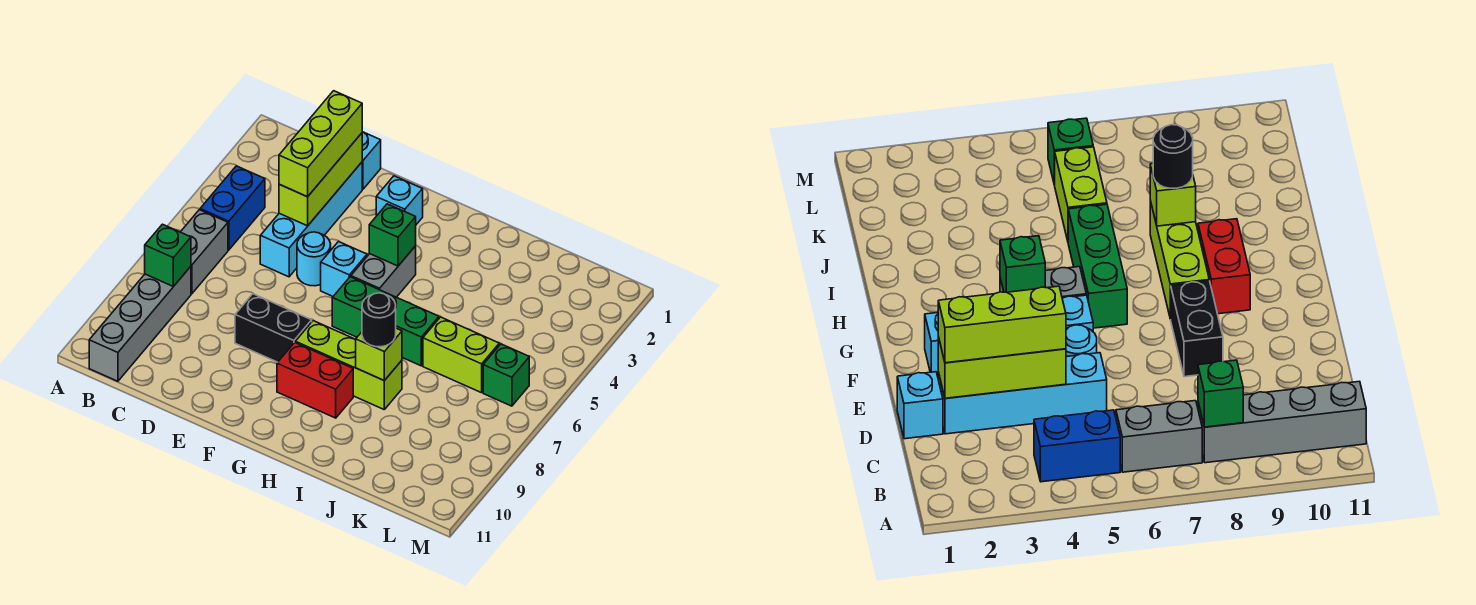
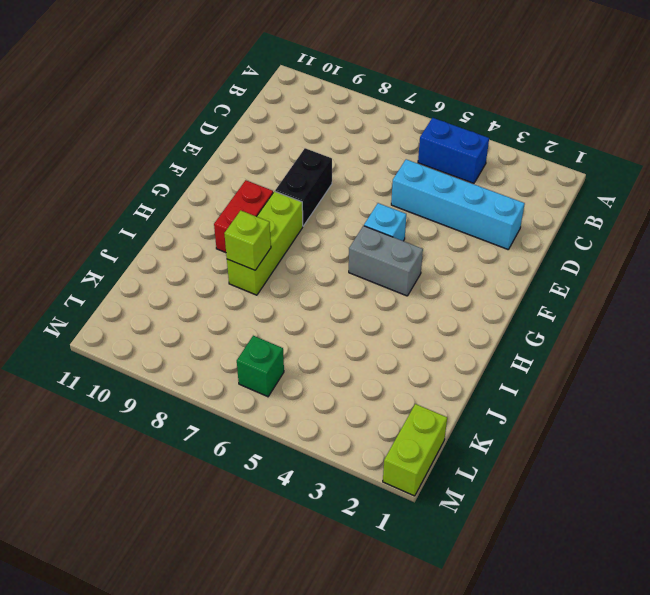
lime brick L1:M1 level 1 -> lime brick J6:K6 level 1
none -> grey brick B6:B7 level 1
none -> grey brick B8:B11 level 1
none -> cyan brick D1 level 1

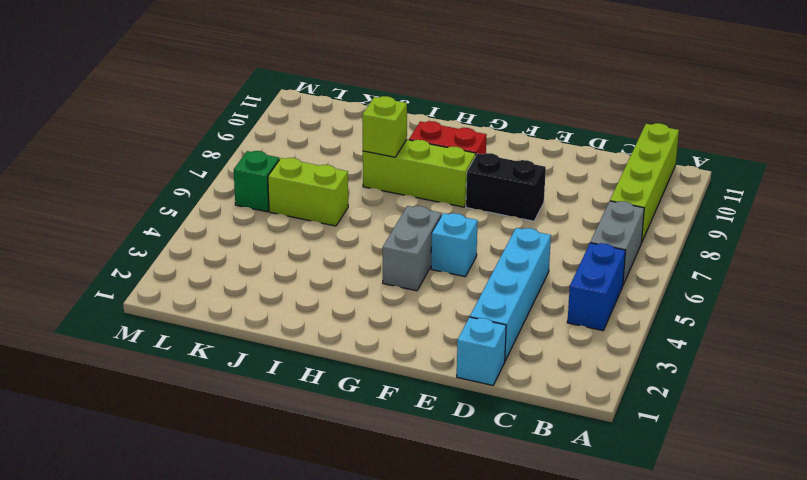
lime brick B8:B11 level 1 -> grey brick B8:B11 level 1
none -> cyan round brick E5 level 1
none -> cyan brick F2 level 1
none -> green brick G6:I6 level 1

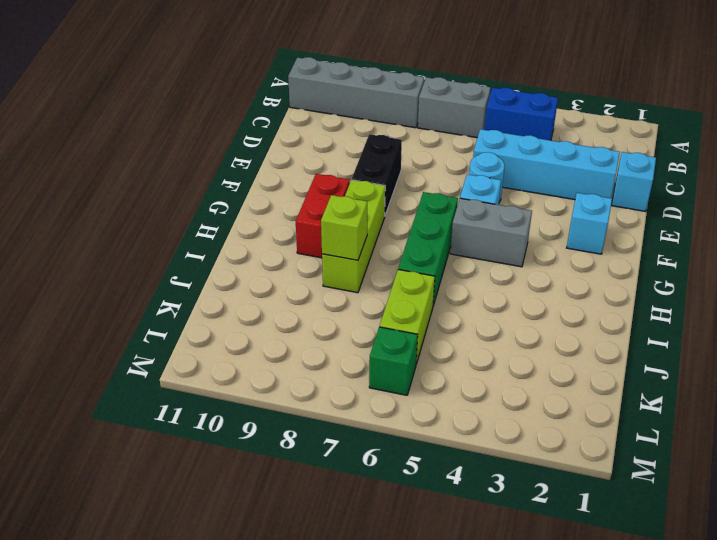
none -> green brick B8 level 2
none -> lime brick D2:D4 level 2
none -> green brick G4 level 2

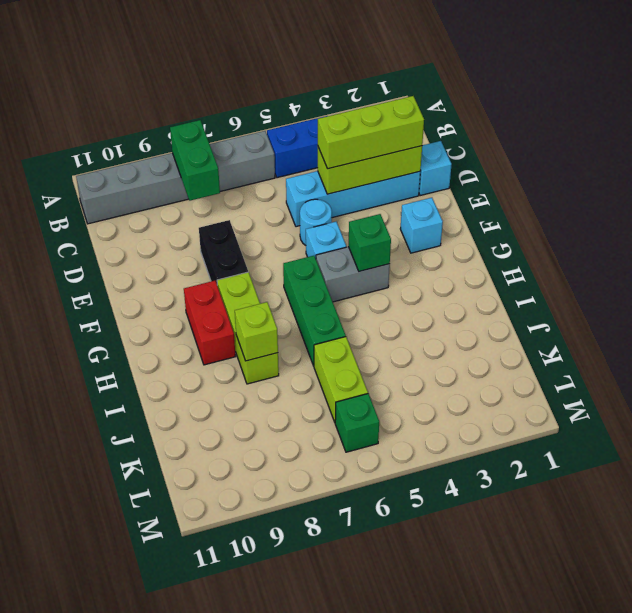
green brick B8:C8 level 2 -> green brick B8 level 2
none -> black round brick I8 level 3

